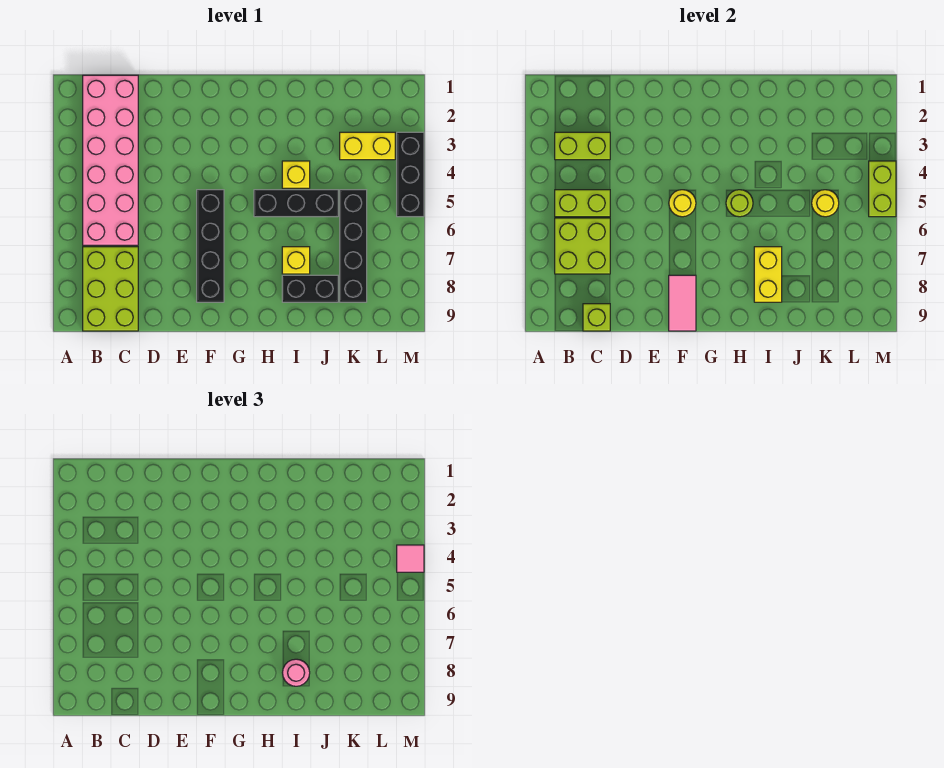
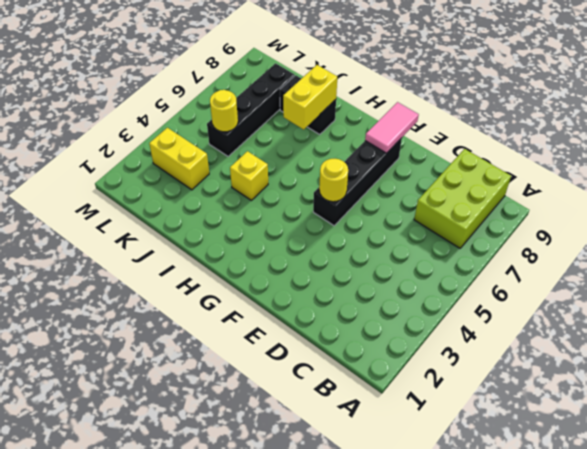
none -> pink brick B1:C6 level 1
none -> black brick H5:J5 level 1
none -> yellow brick I7 level 1

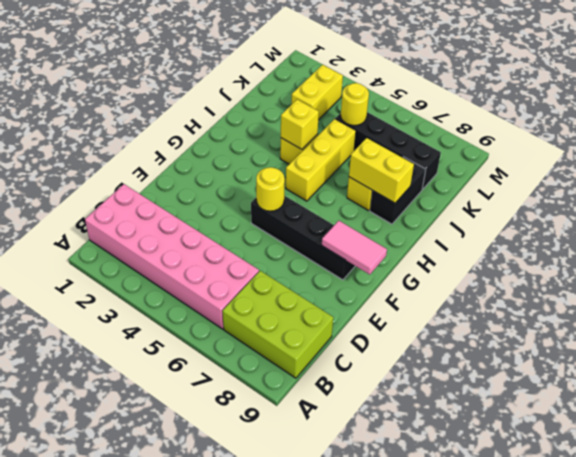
yellow brick H5:J5 level 1 -> black brick H5:J5 level 1
yellow brick I4 level 2 -> none
none -> black brick M3:M5 level 1
none -> lime brick B3:C3 level 2
none -> lime brick B5:C5 level 2

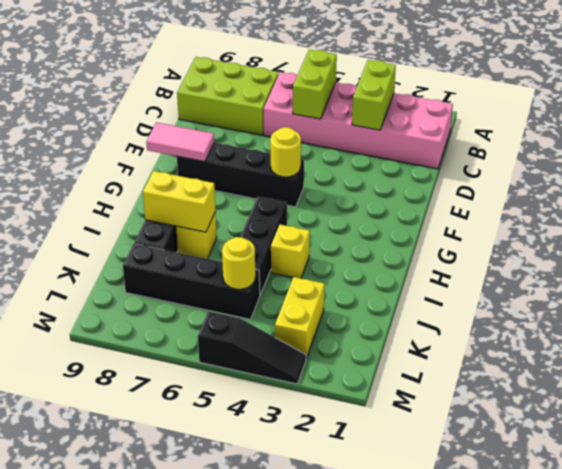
black slope M3:M5 level 1 top 5 -> black brick M3:M5 level 1
none -> lime brick B6:C7 level 2
none -> lime brick C9 level 2
none -> lime round brick H5 level 2

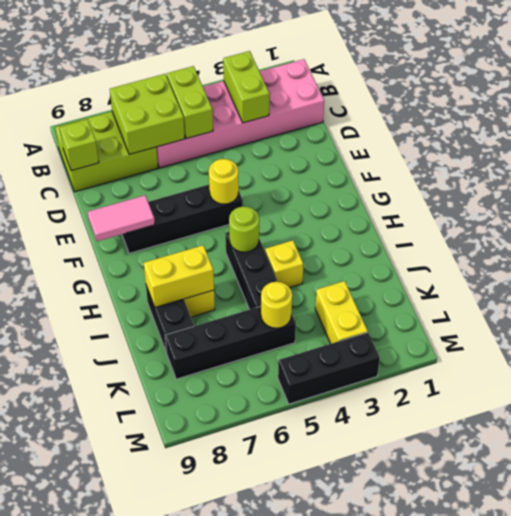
none -> lime brick M4:M5 level 2
none -> pink round brick I8 level 3
none -> pink tile M4 level 3

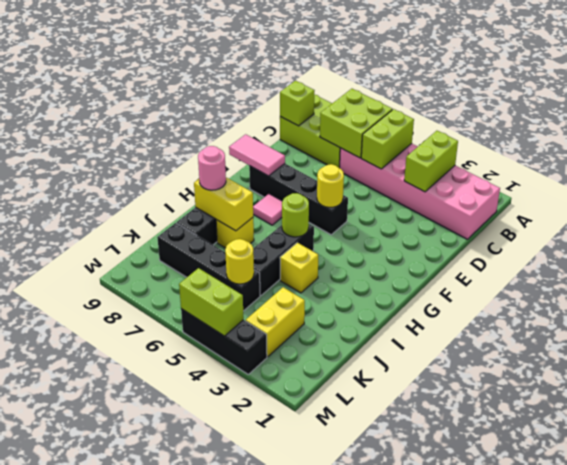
pink tile G7 level 1 -> pink tile M4 level 3

